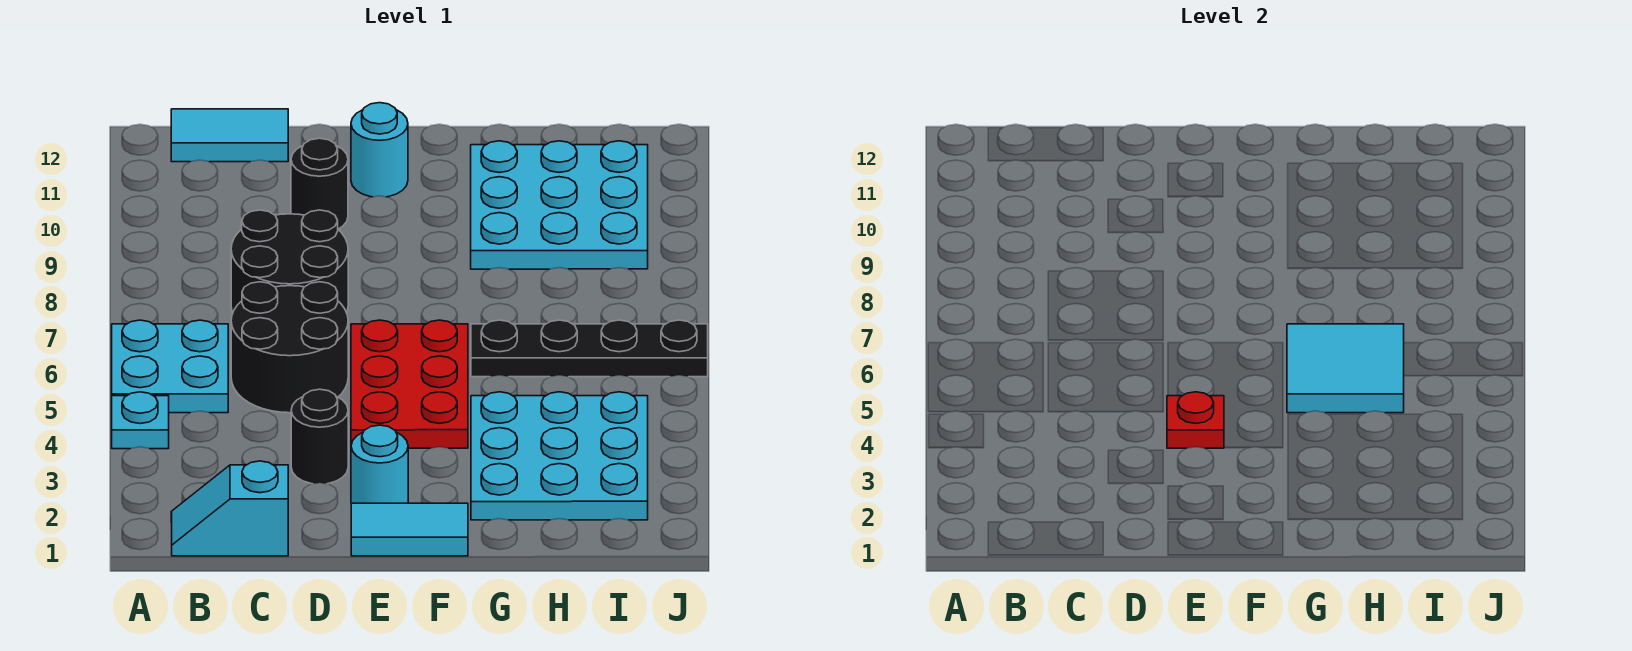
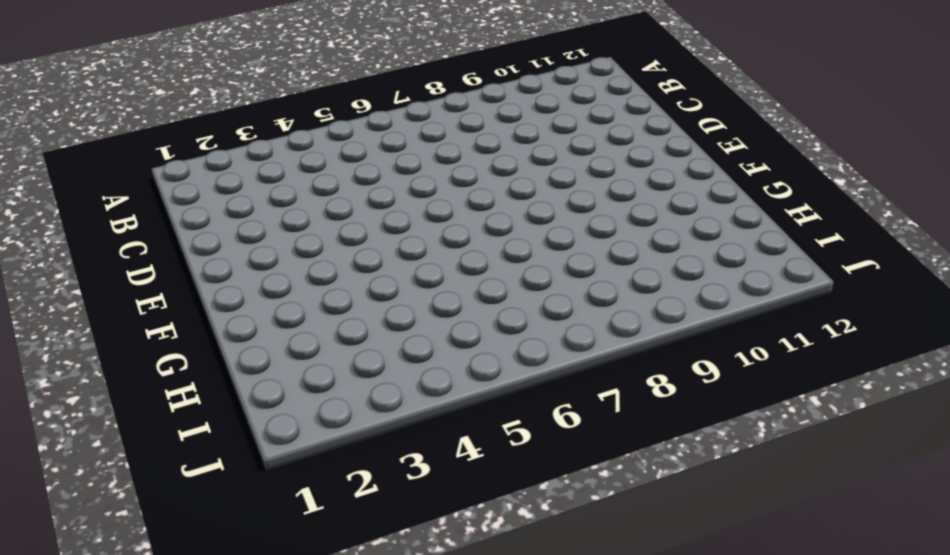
none -> cyan plate A4 level 1
none -> cyan plate A5:B6 level 1
none -> cyan slope B1:C1 level 1 top C

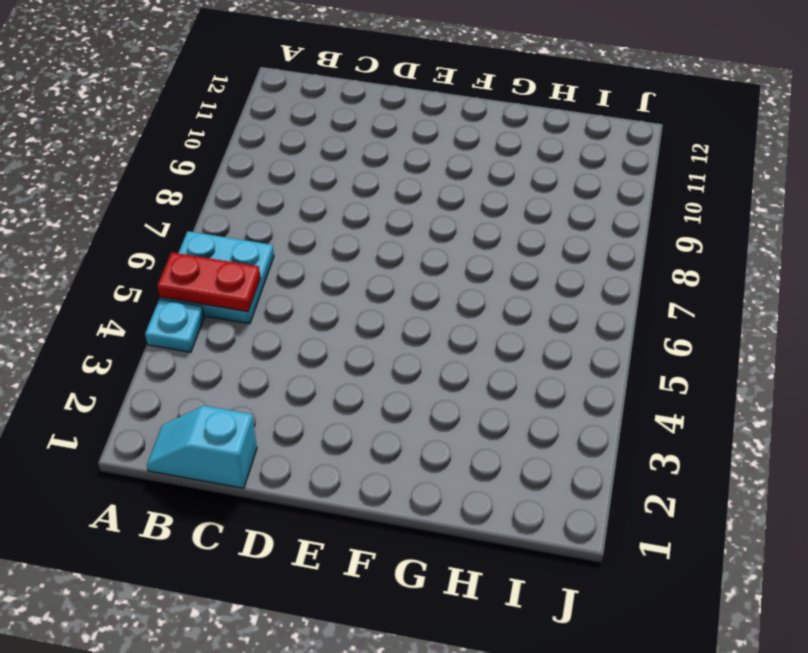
red plate A5:B5 level 2 -> none
none -> cyan tile B12:C12 level 1
none -> black round brick C5:D6 level 1
none -> black round brick C7:D8 level 1

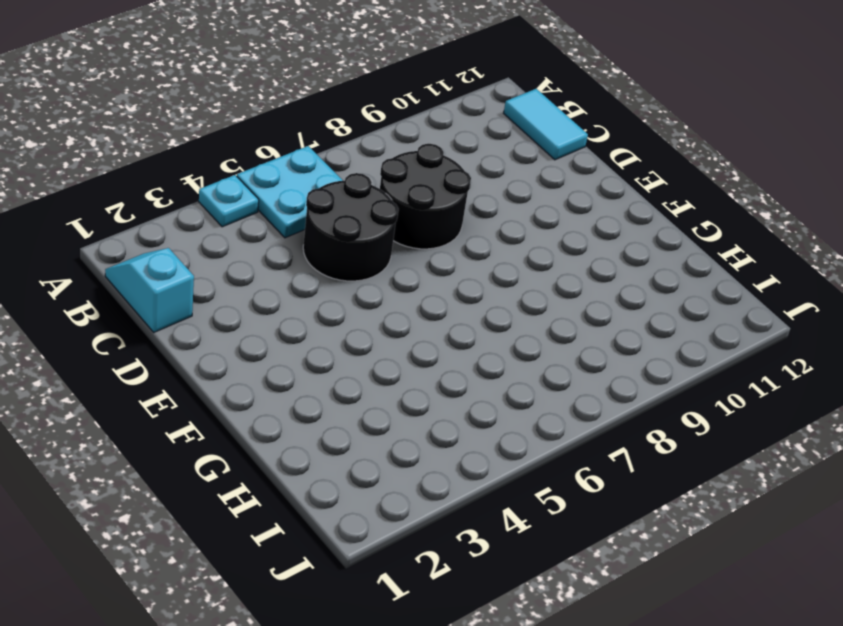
none -> black round brick D3 level 1
none -> black round brick D10 level 1
none -> cyan tile E1:F1 level 1

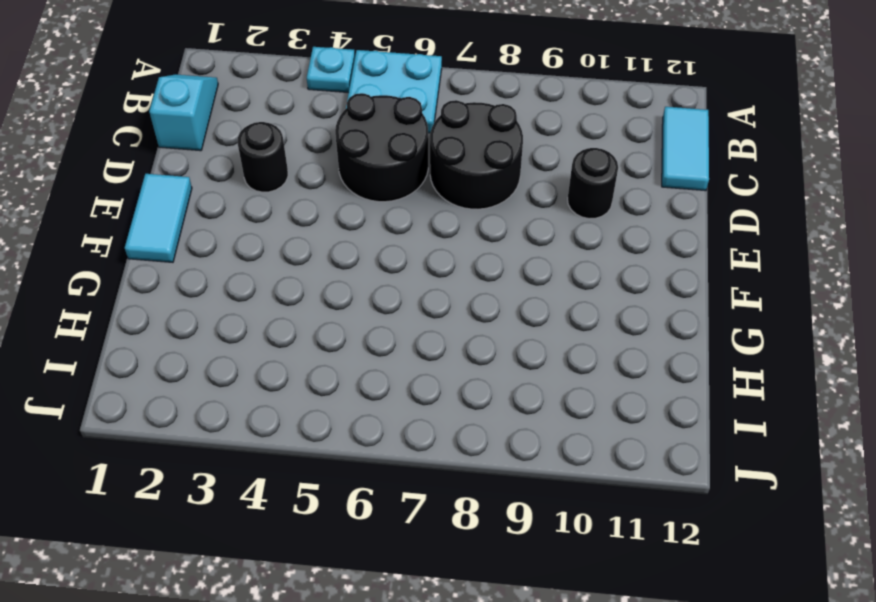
none -> cyan round brick E2 level 1
none -> red plate E4:F6 level 1
none -> cyan round brick E11 level 1

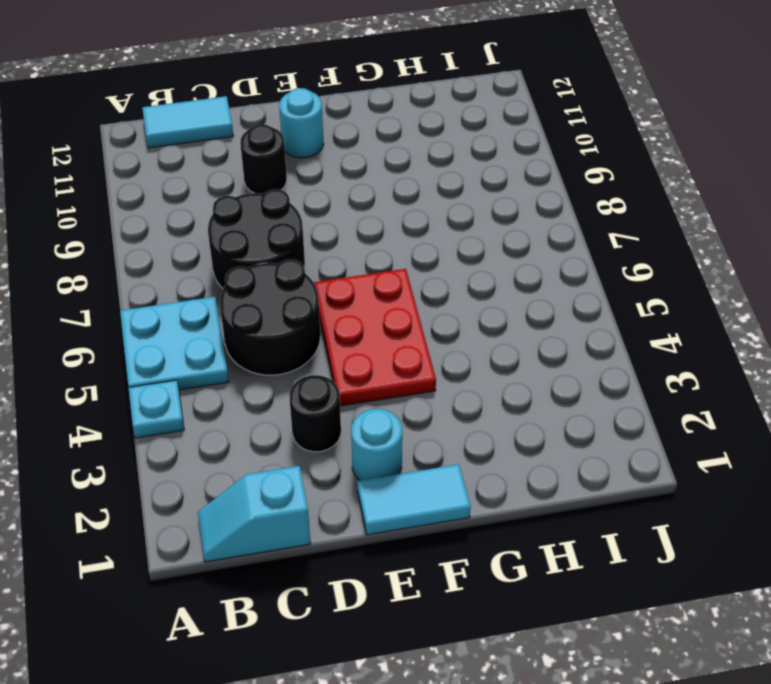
none -> cyan plate G2:I4 level 1
none -> black plate G6:J6 level 1
none -> cyan plate G9:I11 level 1

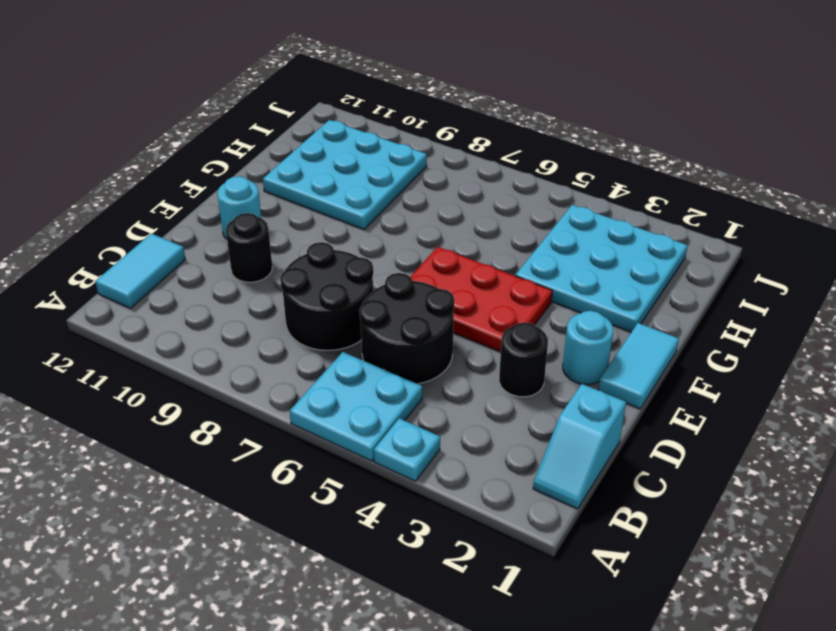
none -> black plate G6:J6 level 1
none -> red plate E4 level 2
none -> cyan tile G5:H6 level 2

